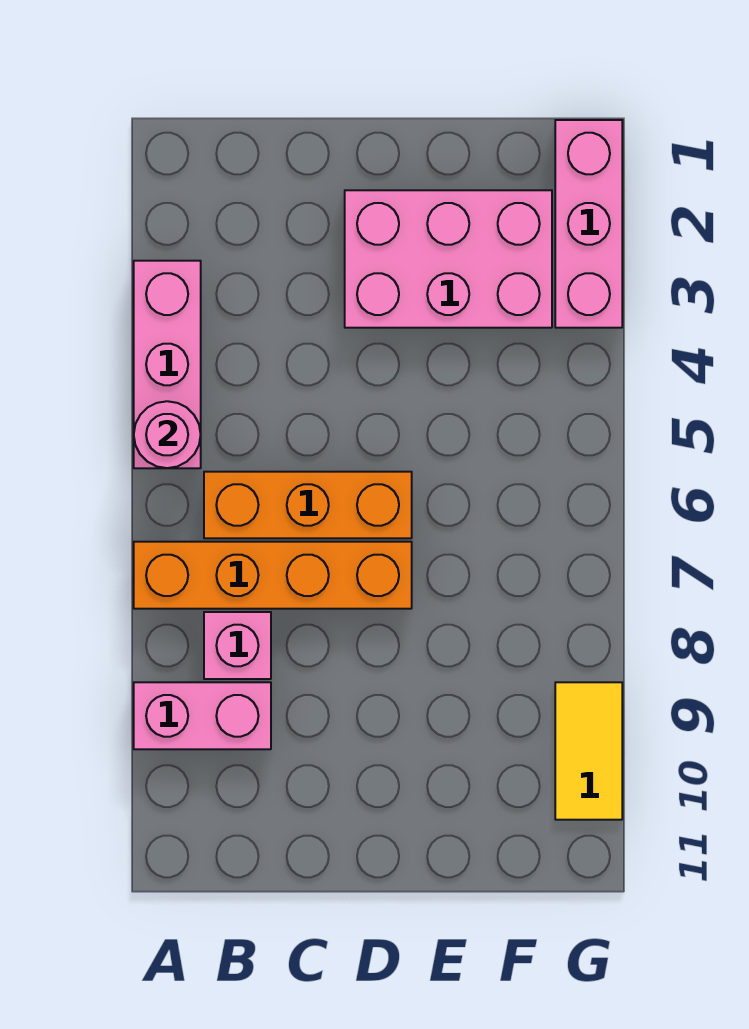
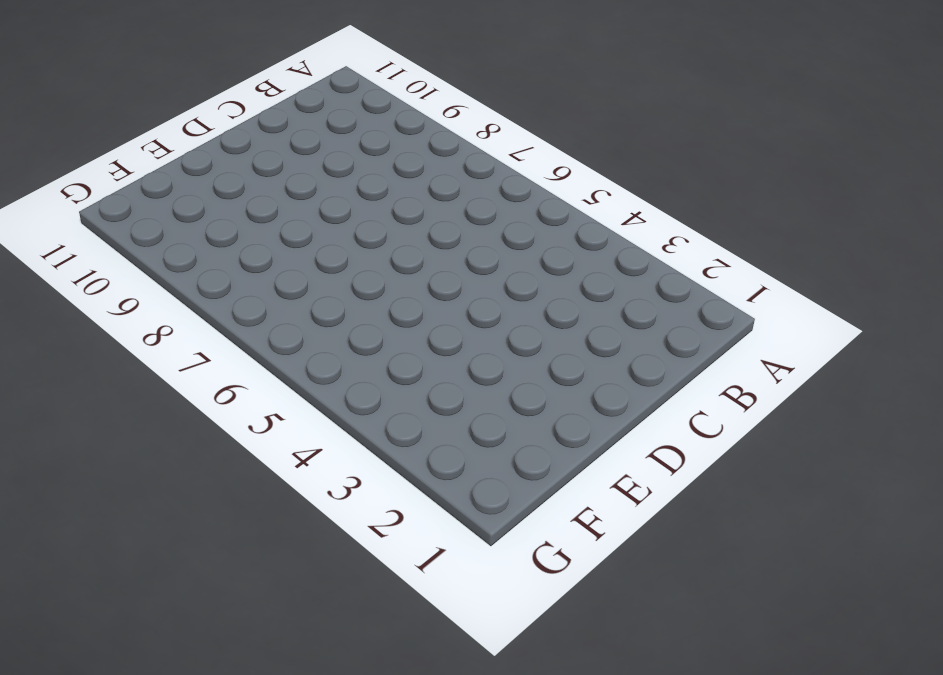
none -> pink brick A3:A5 level 1
none -> orange brick A7:D7 level 1

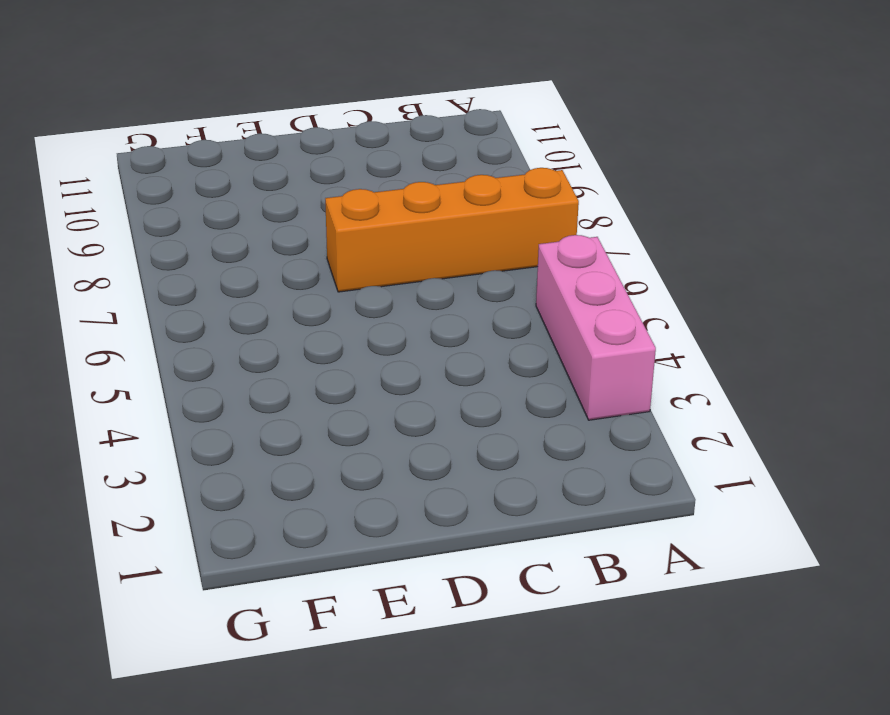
none -> pink brick A9:B9 level 1
none -> orange brick B6:D6 level 1

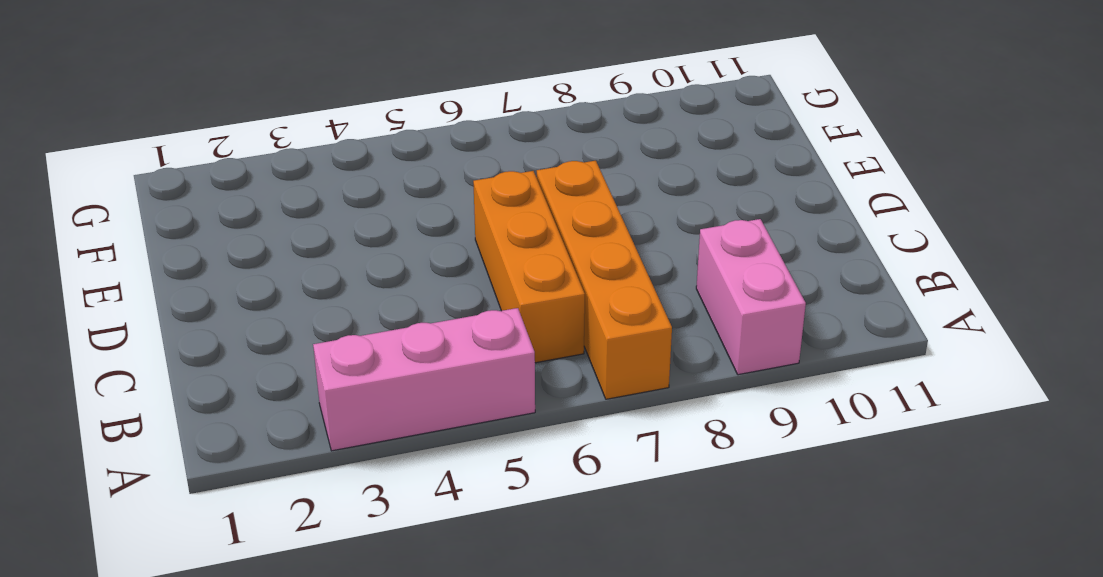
none -> pink brick B8 level 1
none -> pink brick D2:F3 level 1

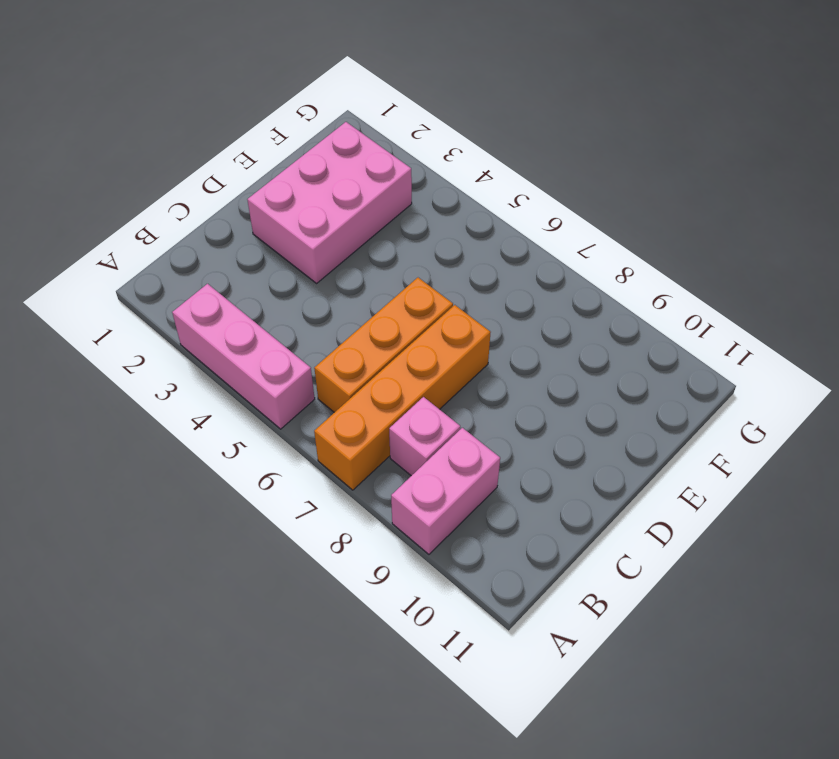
none -> pink brick G1:G3 level 1
none -> yellow tile G9:G10 level 1

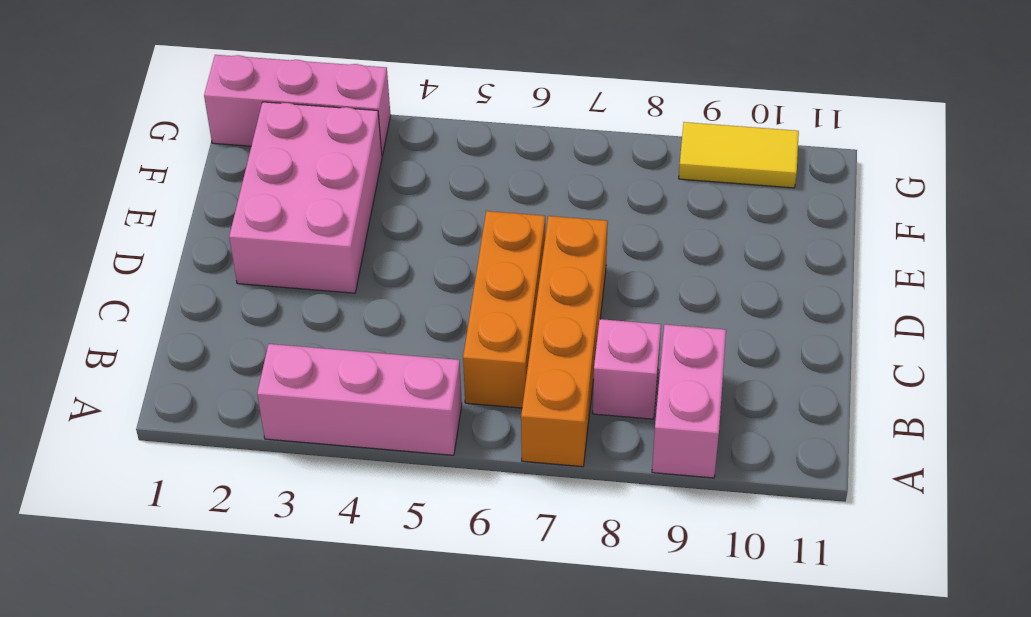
none -> pink round brick A5 level 2

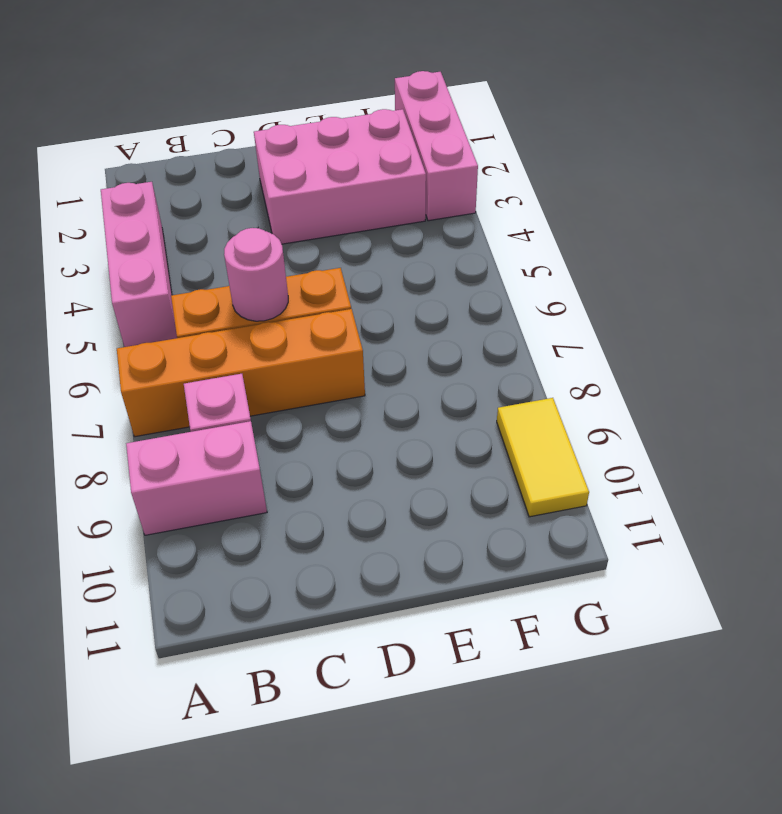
pink round brick C6 level 2 -> pink round brick A5 level 2

